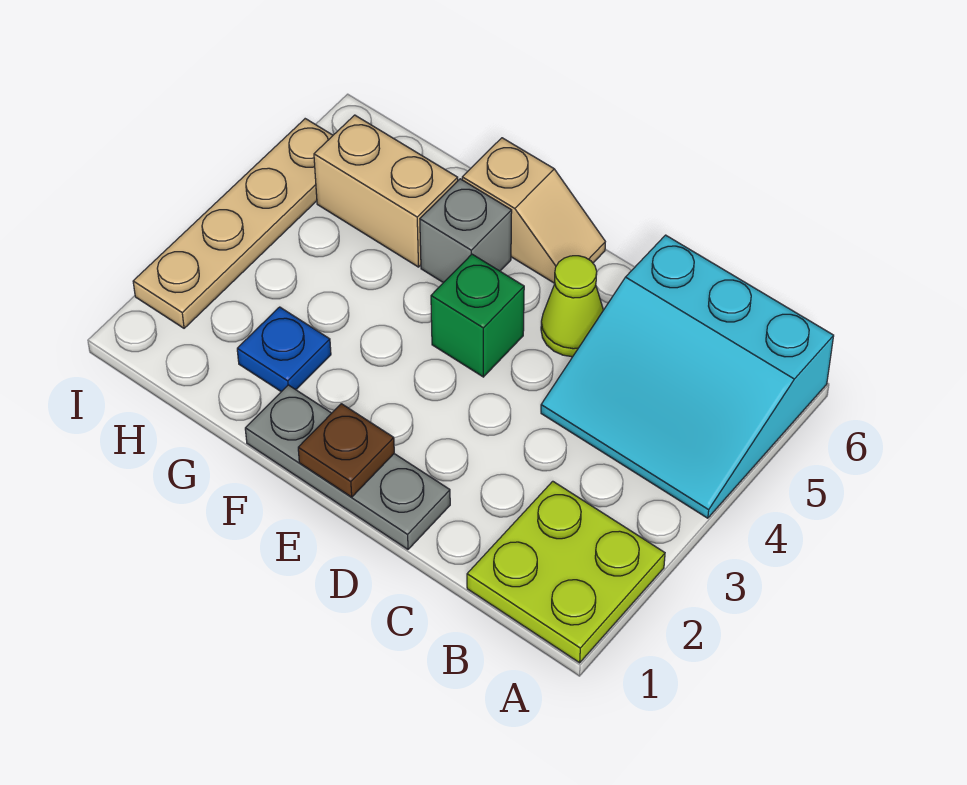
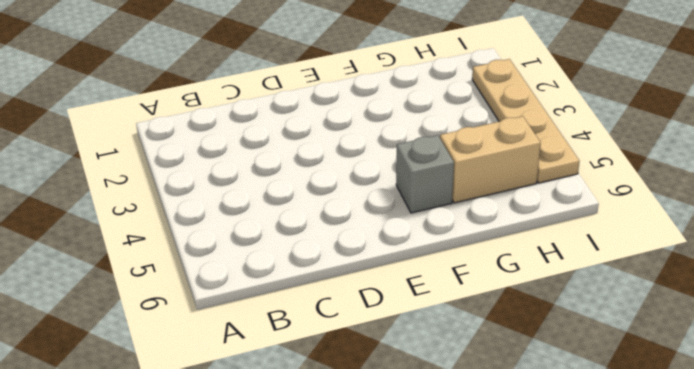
none -> lime plate A1:B2 level 1
none -> cyan slope A4:C6 level 1 top 6

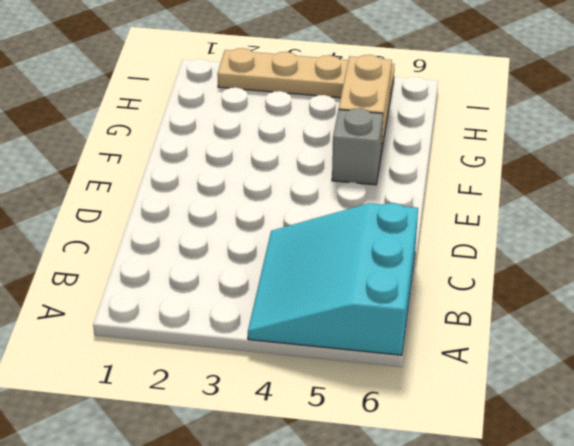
none -> lime plate A1:B2 level 1
none -> grey plate D1:F1 level 1

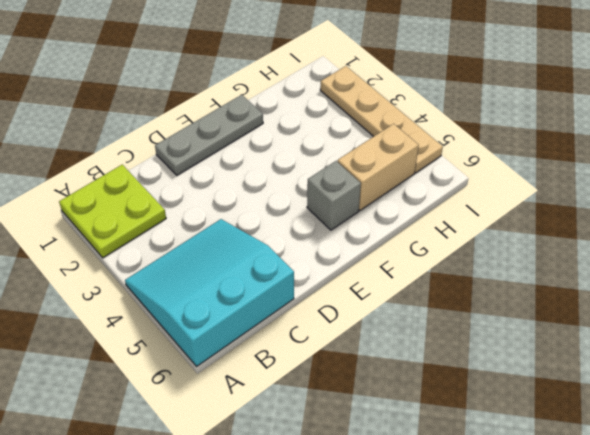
none -> lime cone D5 level 1
none -> green brick E4 level 1

